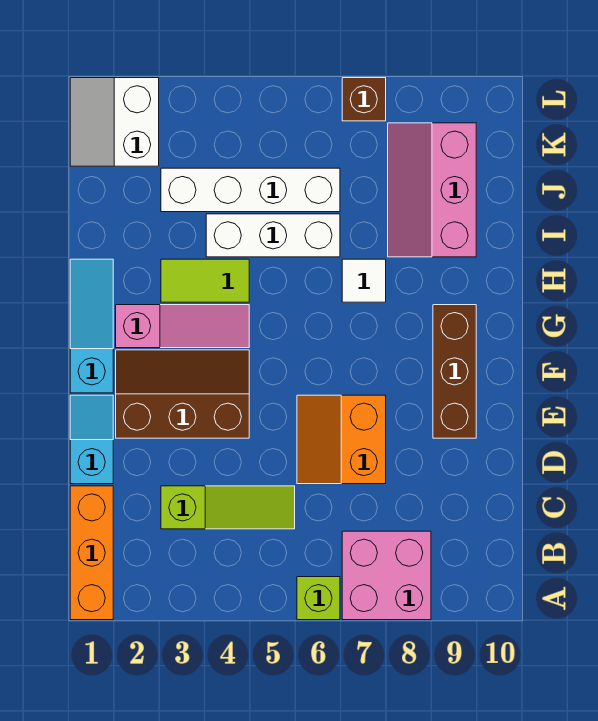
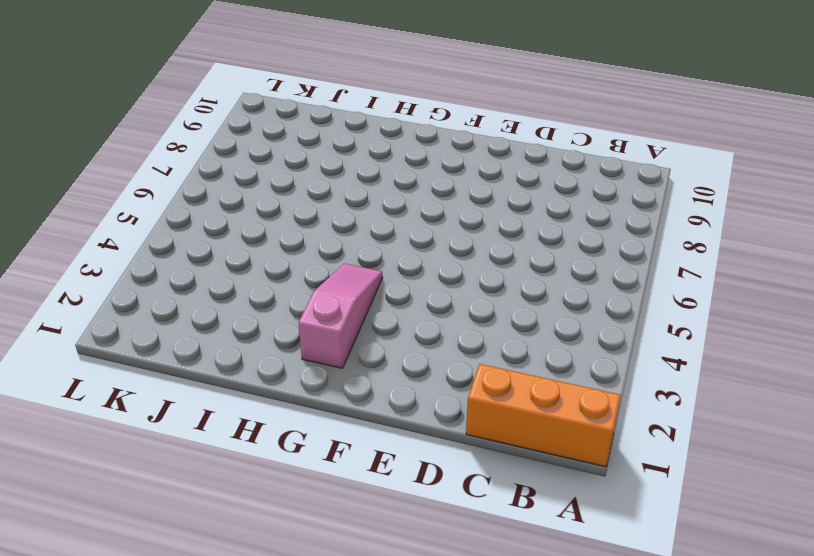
none -> lime brick A6 level 1
none -> pink brick A7:B8 level 1
none -> lime slope C3:C5 level 1 top 3

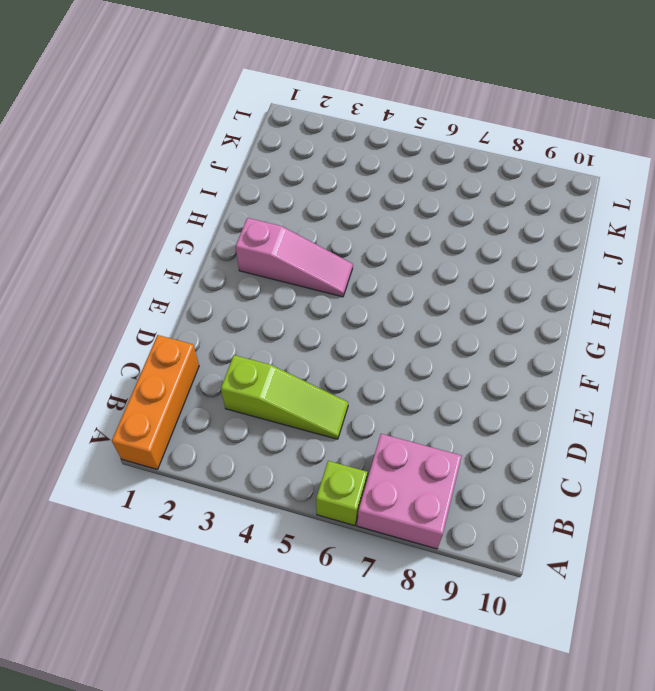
none -> cyan slope D1:E1 level 1 top D
none -> orange slope D6:E7 level 1 top 7
none -> brown slope E2:F4 level 1 top E

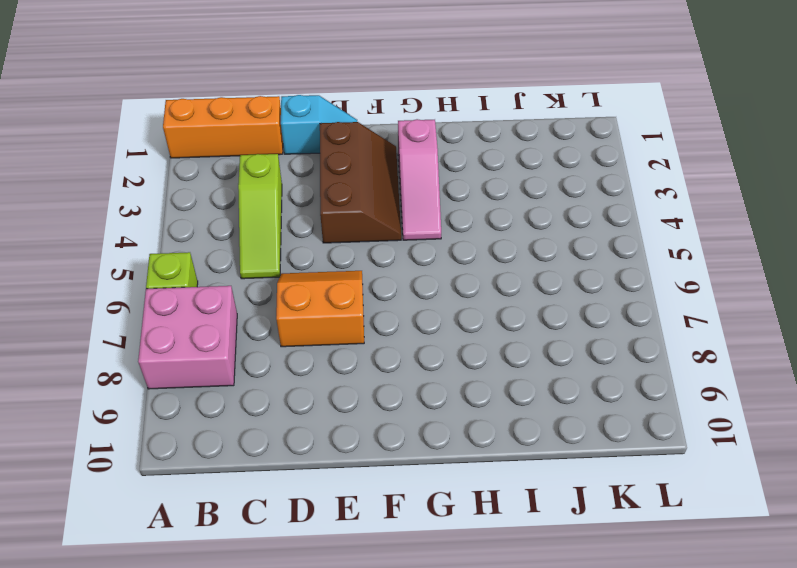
none -> brown brick E9:G9 level 1
none -> cyan slope F1:H1 level 1 top F
none -> lime tile H3:H4 level 1

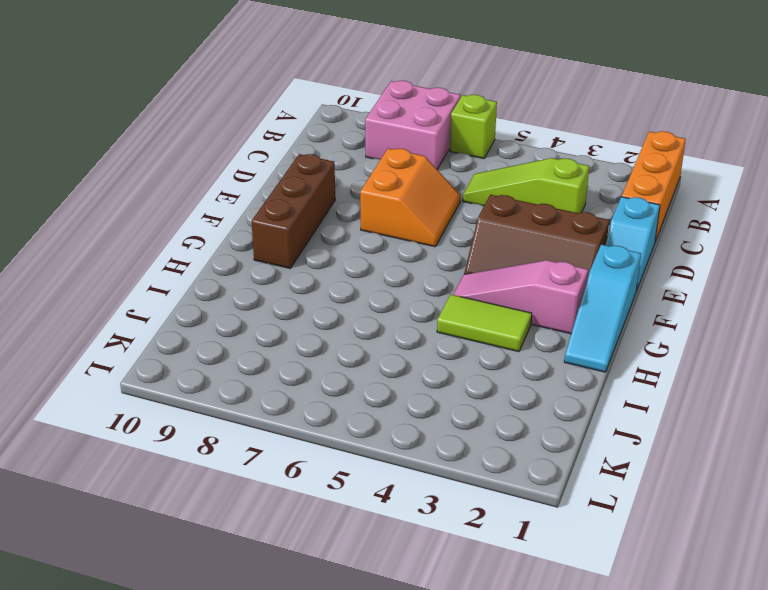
none -> white tile H7 level 1
none -> white brick I4:I6 level 1
none -> pink slope I8:K9 level 1 top 9

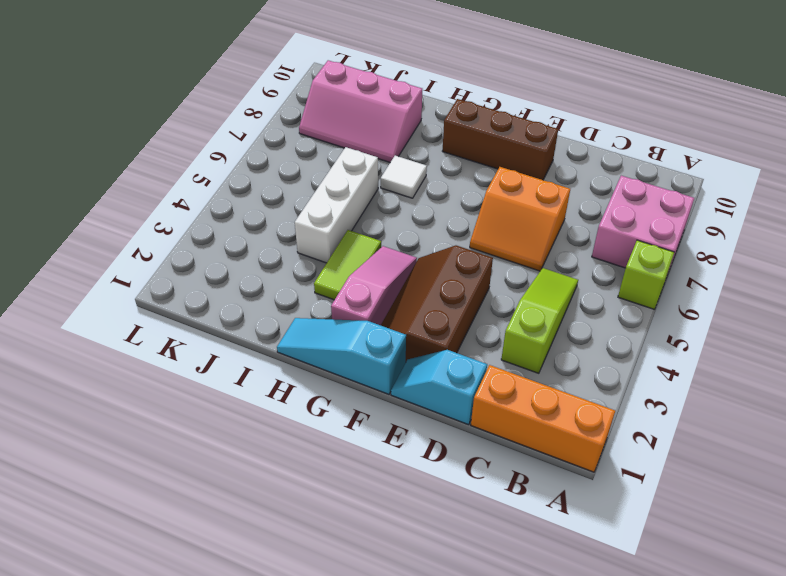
none -> white brick J3:J6 level 1
none -> white slope K1:L2 level 1 top 2
none -> brown brick L7 level 1

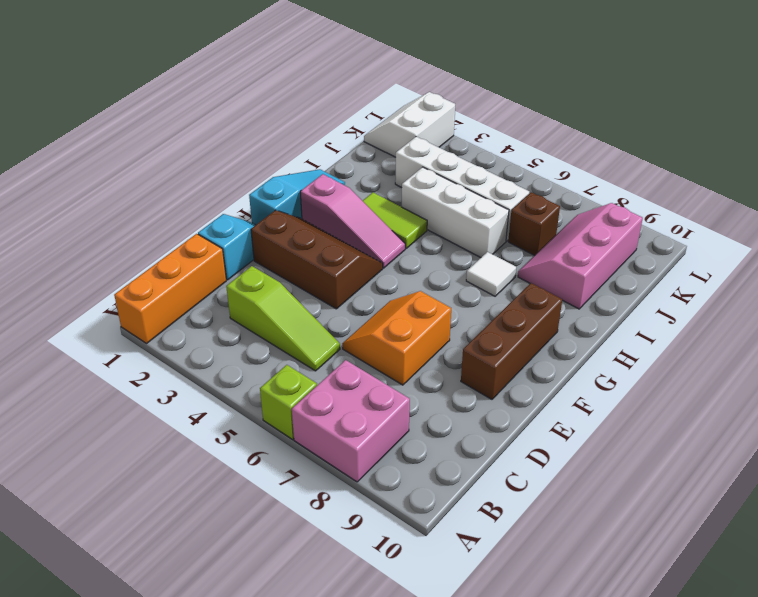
brown brick J7 level 1 -> brown brick L7 level 1

